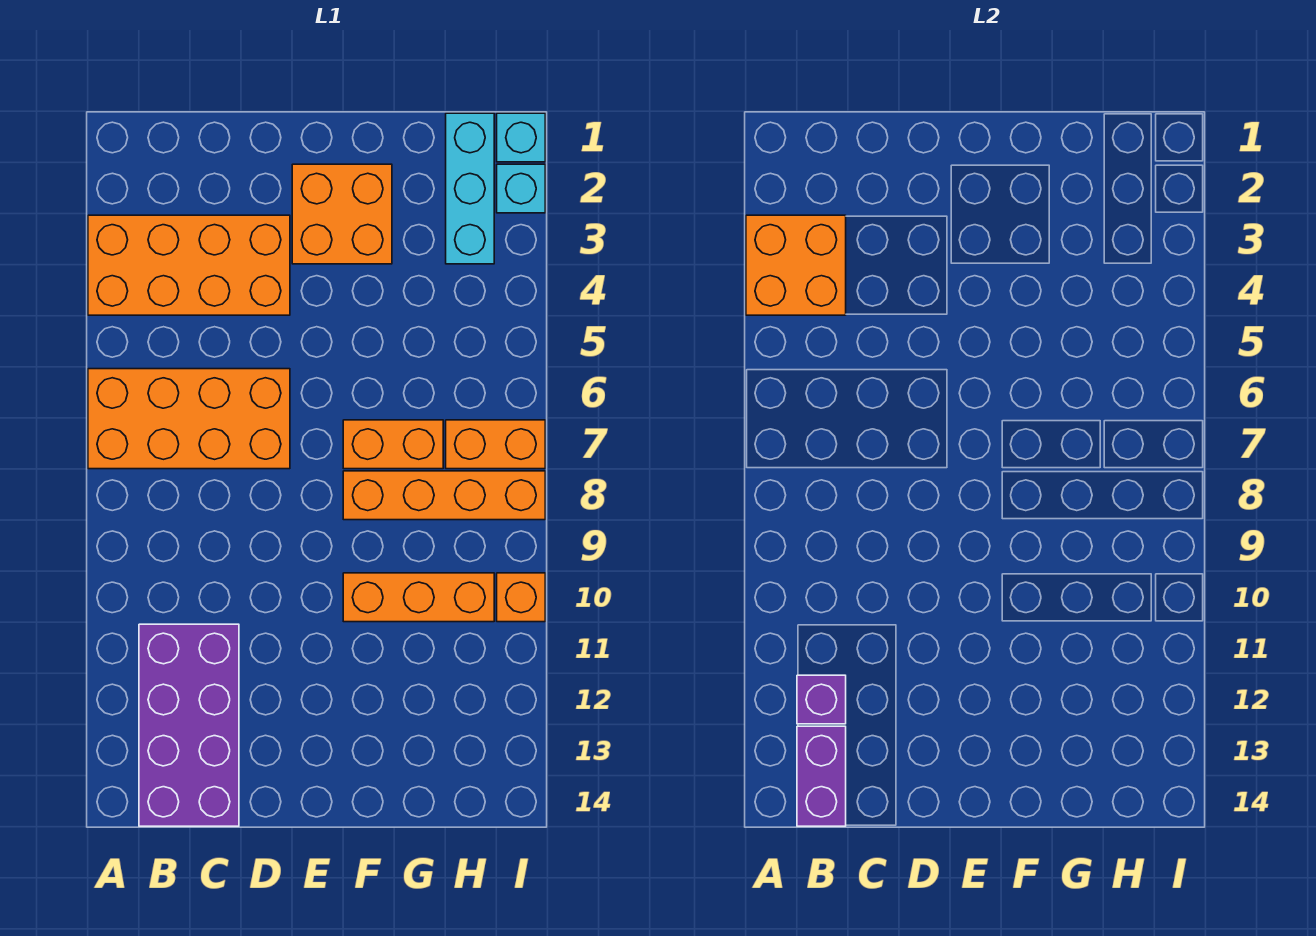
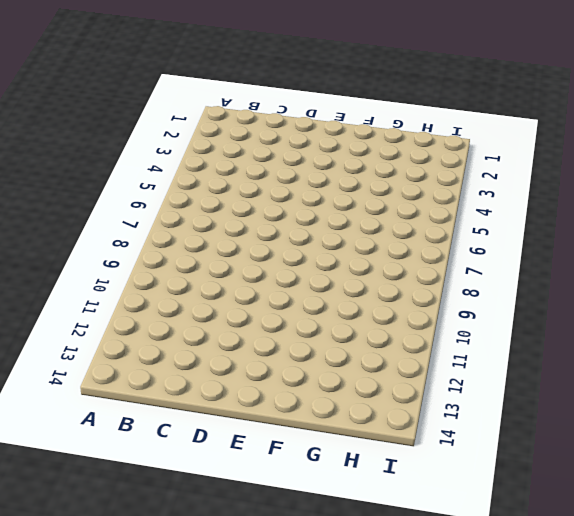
none -> orange brick A3:D4 level 1
none -> orange brick A6:D7 level 1
none -> purple brick B11:C14 level 1

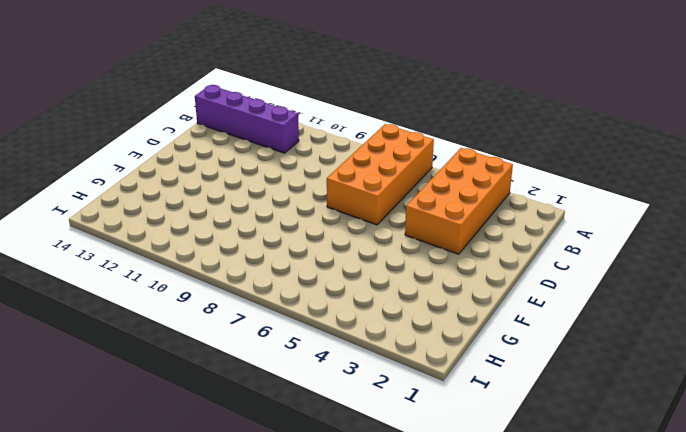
purple brick B11:B14 level 1 -> purple brick B11:C14 level 1
none -> orange brick E2:F3 level 1
none -> orange brick F7:G7 level 1
none -> orange brick F8:I8 level 1

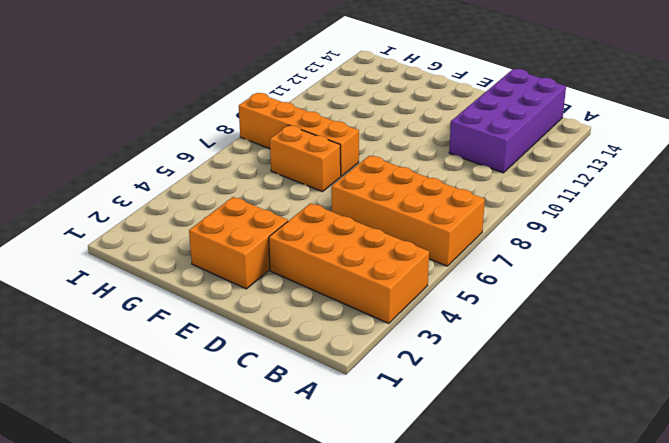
none -> orange brick F10:H10 level 1
none -> cyan brick H1:H3 level 1
none -> orange brick H7:I7 level 1

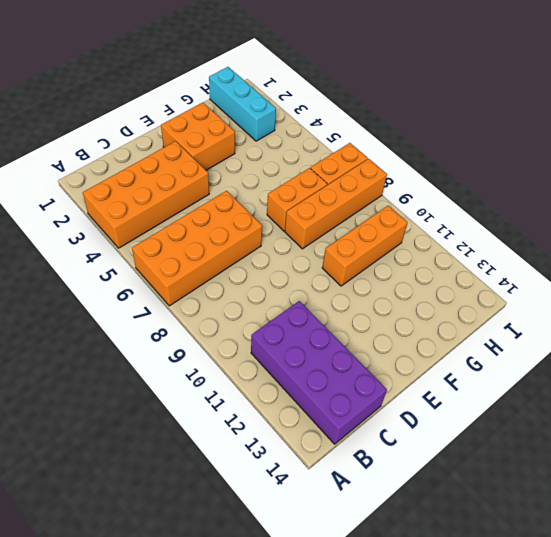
none -> cyan brick I1 level 1
none -> cyan brick I2 level 1
none -> orange brick I10 level 1

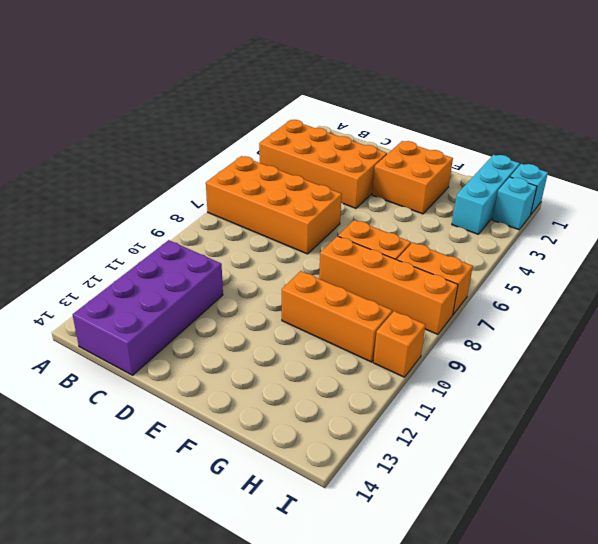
none -> orange brick A3:B4 level 2
none -> purple brick B12 level 2
none -> purple brick B13:B14 level 2

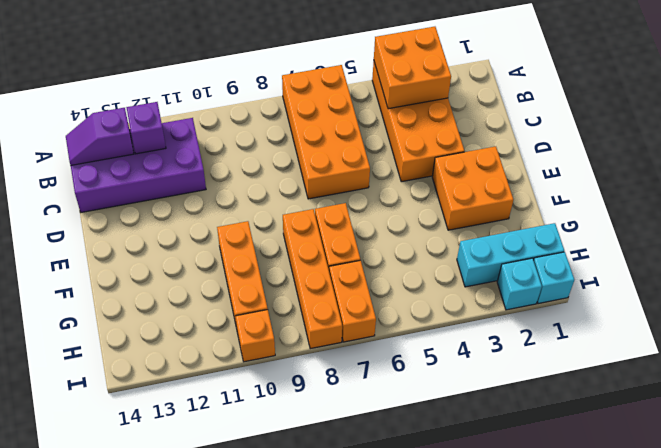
purple slope B13:B14 level 2 top 13 -> purple brick B13:B14 level 2

